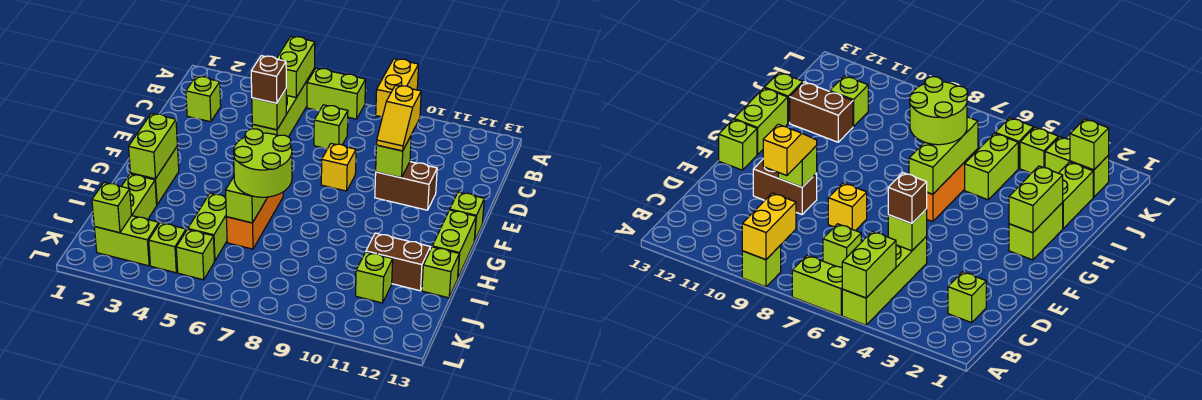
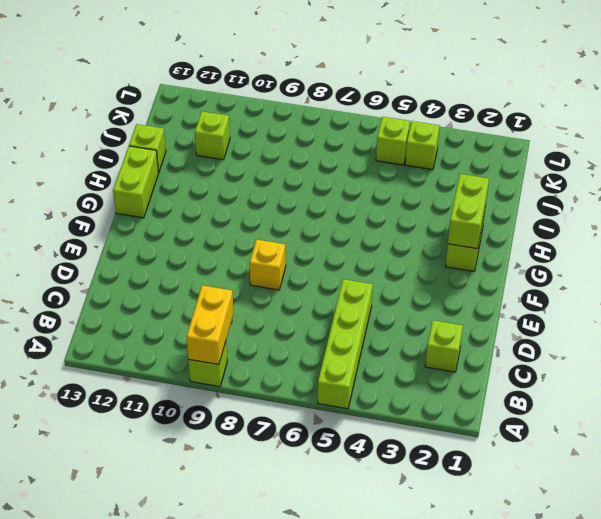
none -> lime brick A6:A7 level 1
none -> lime brick C7 level 1
none -> brown brick E10:E11 level 1

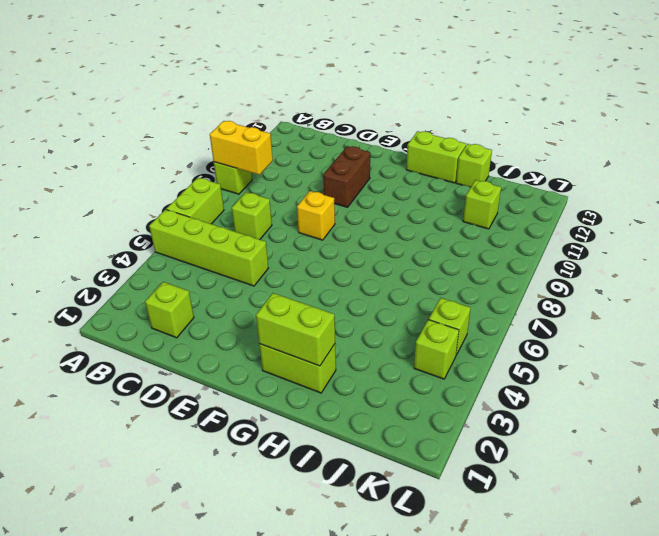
none -> lime brick F13 level 1
none -> orange brick G6:I6 level 1
none -> lime brick I2:J2 level 1

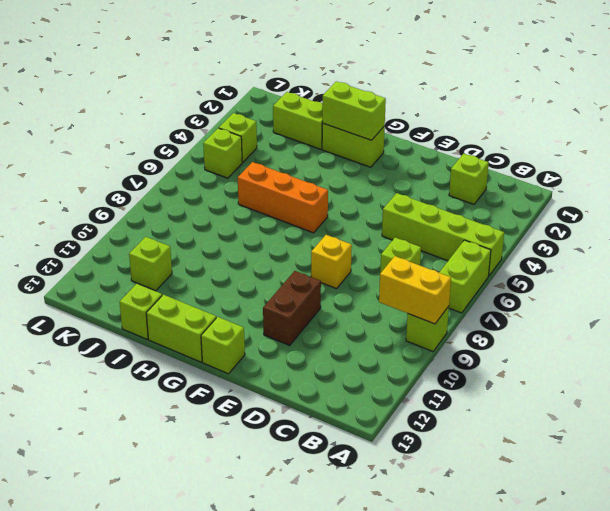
none -> lime brick I5:J5 level 1
none -> brown brick I11:I12 level 1
none -> lime brick K2:K3 level 1

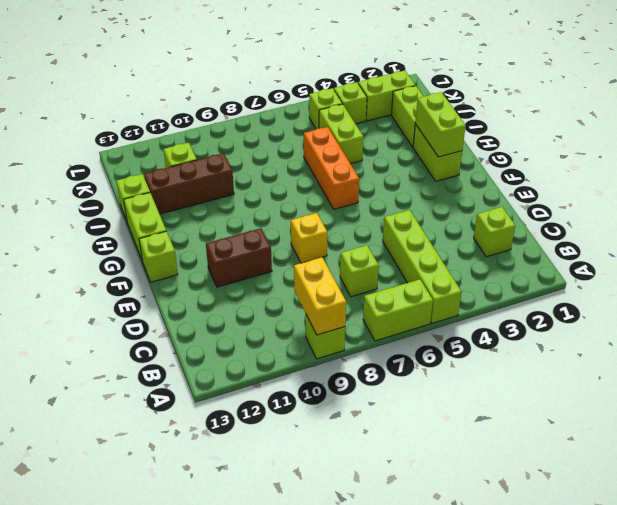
brown brick I10:I12 level 1 -> brown brick I11:I12 level 1
none -> lime brick A5:B5 level 2
none -> lime brick D5 level 2
none -> lime brick E10 level 2

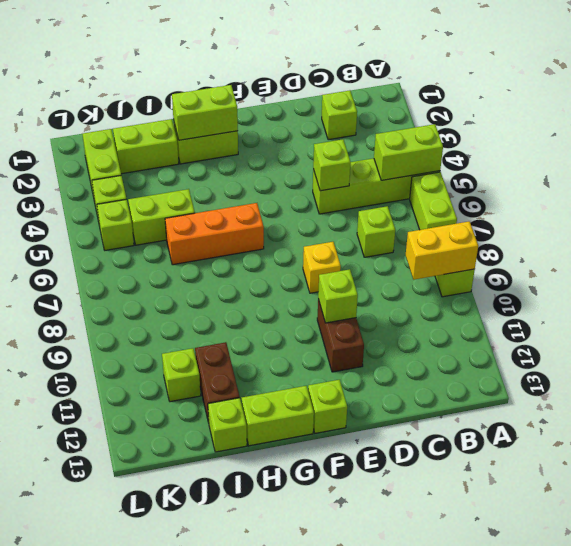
none -> lime brick G6:I6 level 2
none -> lime brick K2 level 2
none -> brown brick D5 level 3

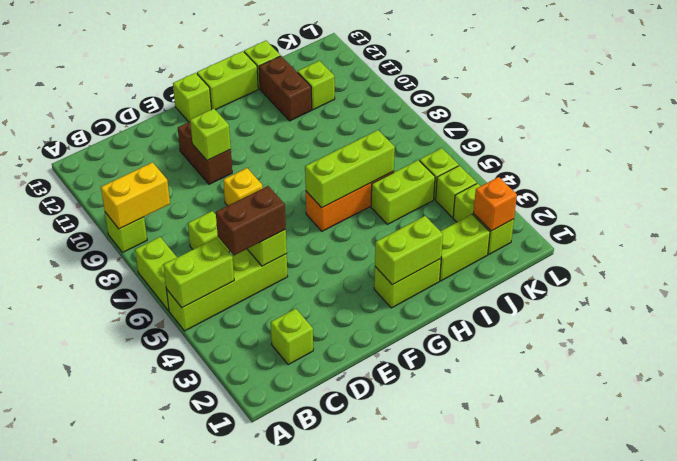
brown brick C5:D5 level 3 -> brown brick D5 level 3
orange brick K2 level 2 -> lime brick K2 level 2
none -> yellow slope D10:E10 level 3 top D
none -> lime round brick H6:I7 level 3

